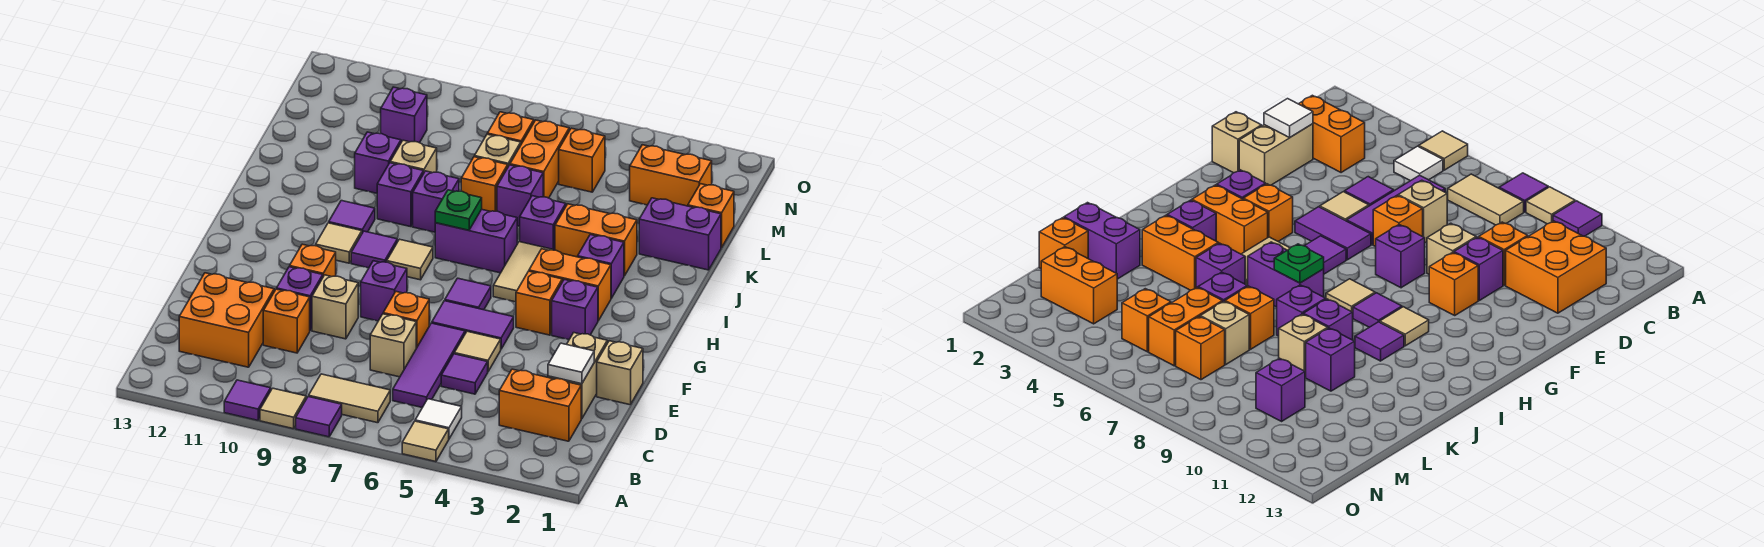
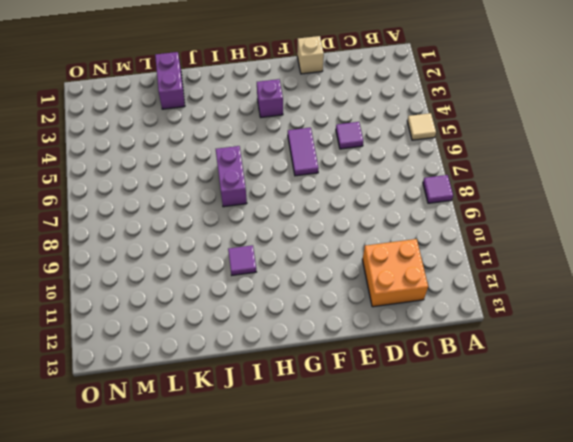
none -> tan tile A9 level 1
none -> purple tile A10 level 1
none -> white tile B5 level 1
none -> tan tile B7:B8 level 1

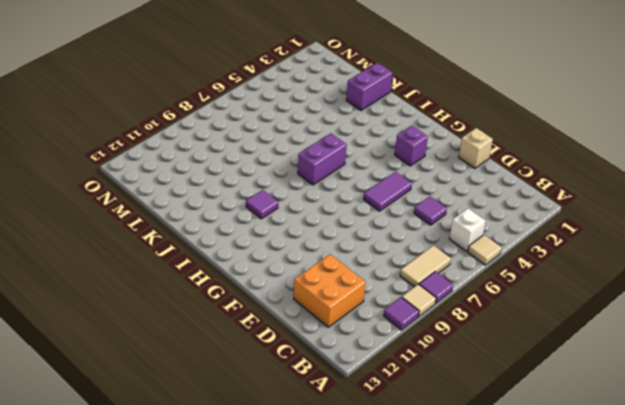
white brick B5 level 1 -> white tile B5 level 1
none -> orange brick C2:C3 level 1
none -> purple tile C6:E6 level 1
none -> tan brick D2:E2 level 1
none -> tan brick D7 level 1

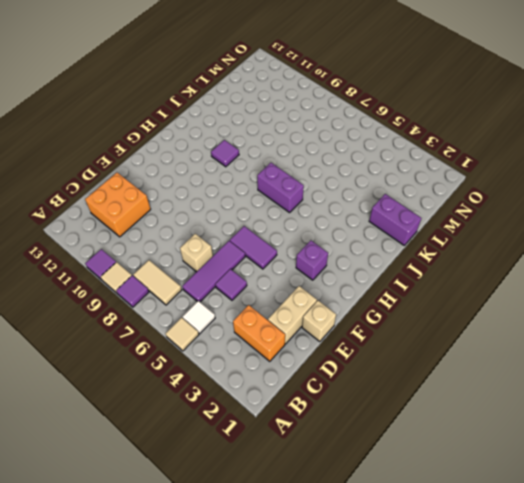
none -> orange brick D10 level 1
none -> tan tile E5 level 1
none -> orange brick E7 level 1
none -> tan brick E9 level 1

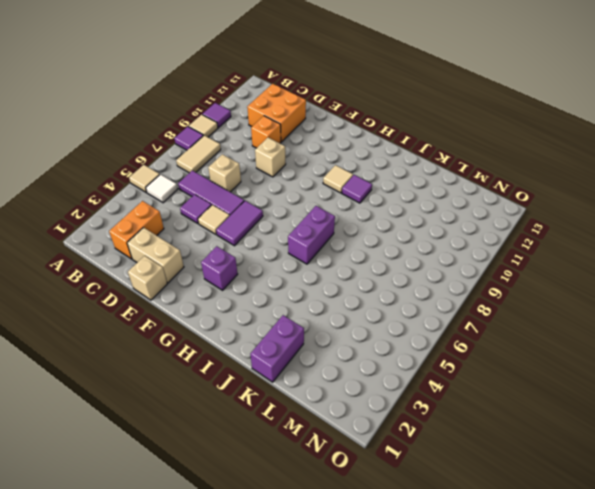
none -> orange brick E7 level 1
none -> purple brick E10 level 1
none -> purple brick F8 level 1
none -> orange brick F10 level 1

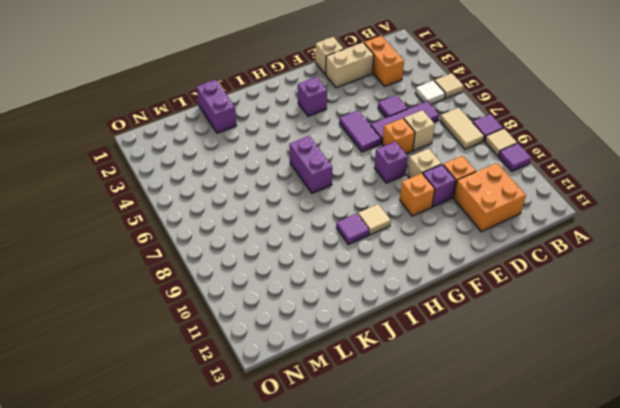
none -> tan tile E5 level 1
none -> orange brick G4 level 1
none -> purple tile G6 level 1
none -> orange brick H3:H4 level 1

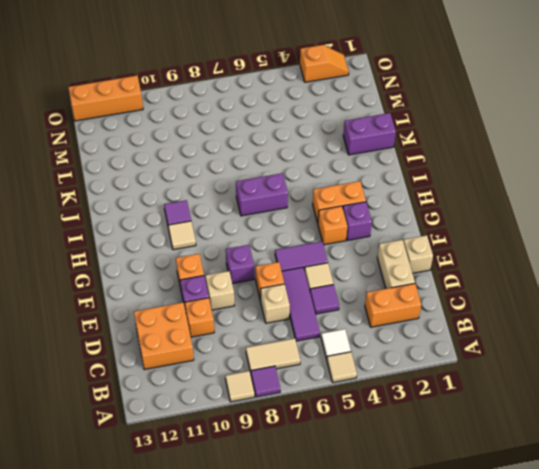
orange slope O2:O3 level 1 top 3 -> none
orange brick O11:O13 level 1 -> none
none -> purple tile A10 level 1
none -> purple tile G6 level 1
none -> tan tile H5:I5 level 1
none -> tan tile H8 level 1

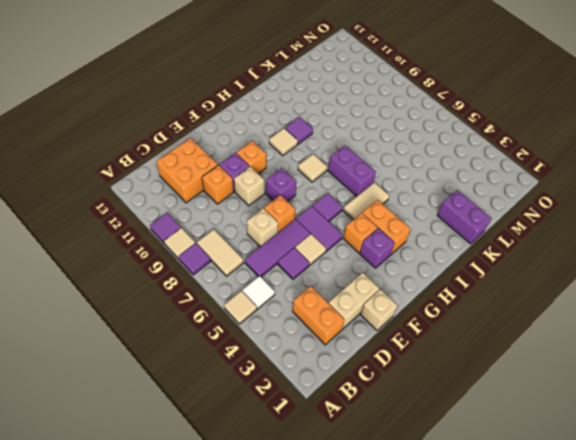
none -> purple tile H9 level 1
none -> purple brick I3 level 1
none -> orange brick J3:J4 level 1
none -> purple brick J5 level 1

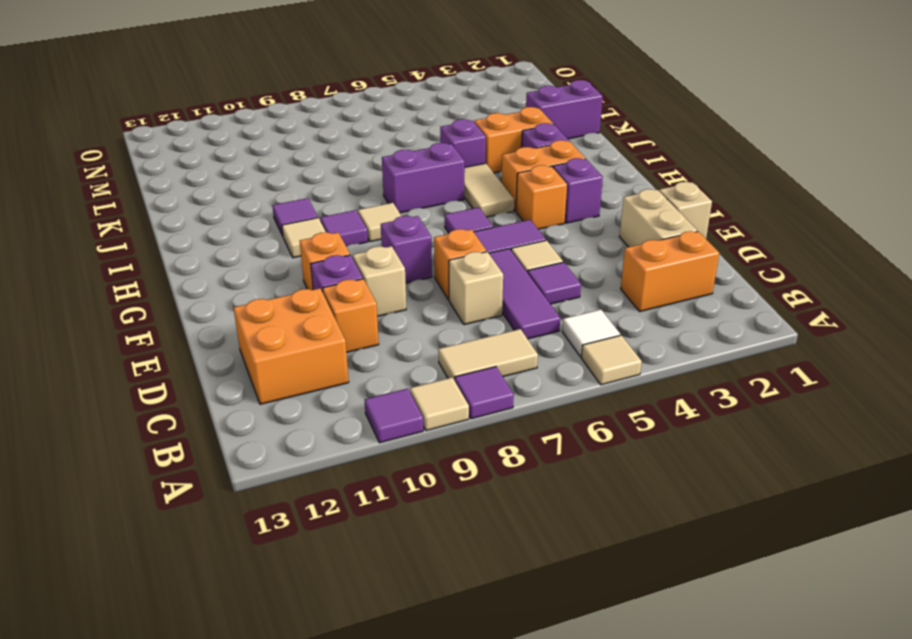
none -> purple brick J8 level 1
none -> purple brick J9 level 1
none -> purple brick K6 level 1
none -> orange brick K7 level 1

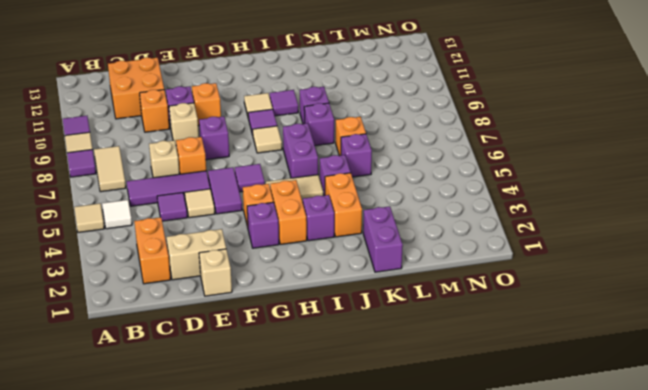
none -> tan brick K9 level 1
none -> purple brick K10 level 1
none -> orange brick L1 level 1
none -> orange brick L6:M6 level 1

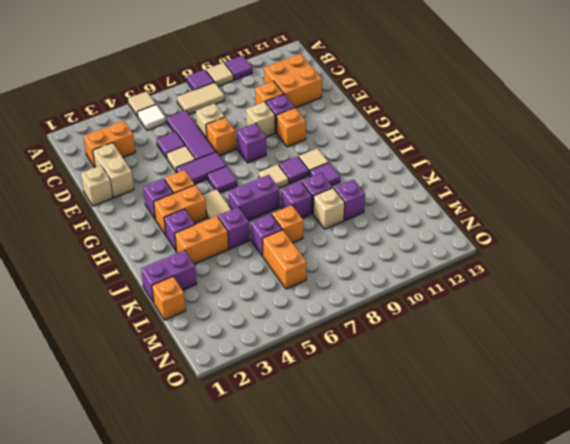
none -> tan brick L7 level 1
none -> orange brick M2:M3 level 1
none -> orange brick M5 level 1
none -> orange brick M7 level 1

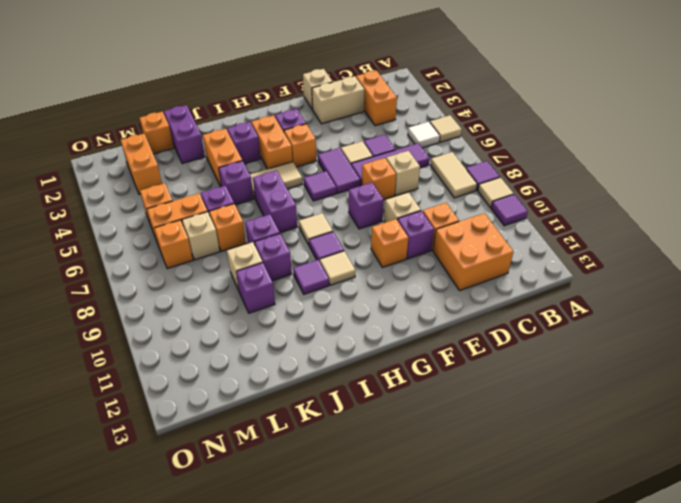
none -> purple brick M10 level 1
none -> white tile D2 level 2
none -> green plate I7 level 2

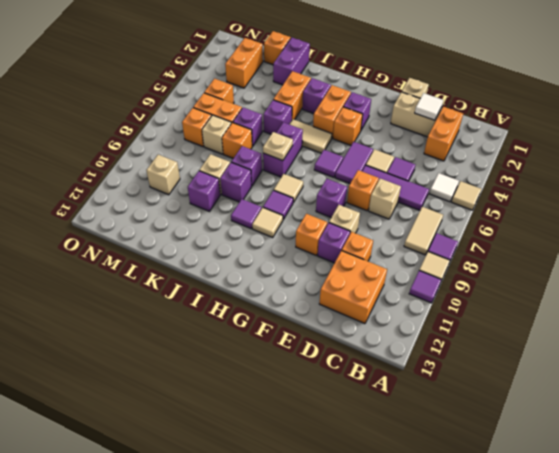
tan plate I7 level 2 -> green plate I7 level 2
tan brick M10 level 1 -> purple brick M10 level 1

